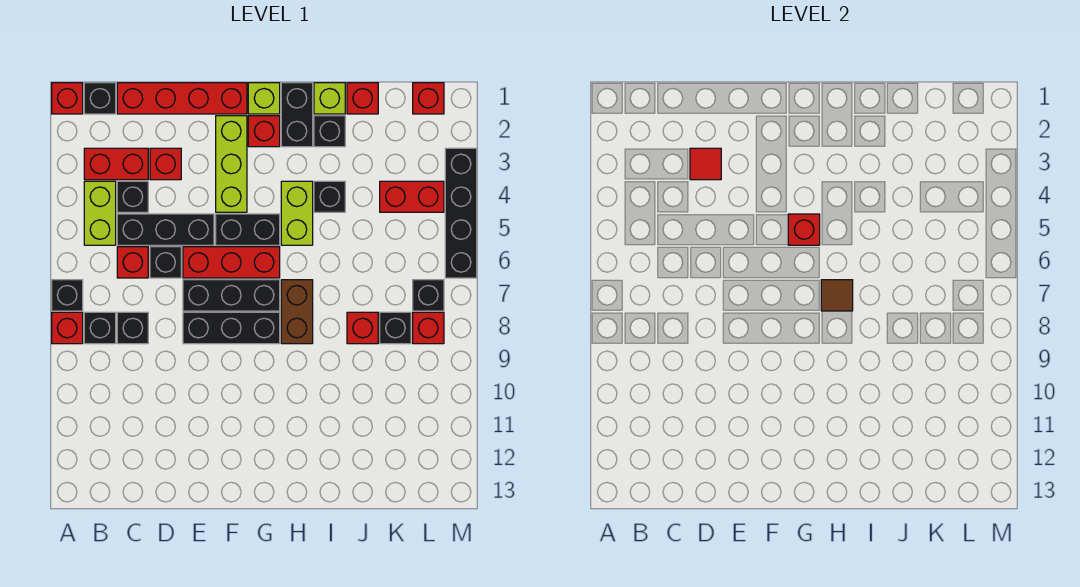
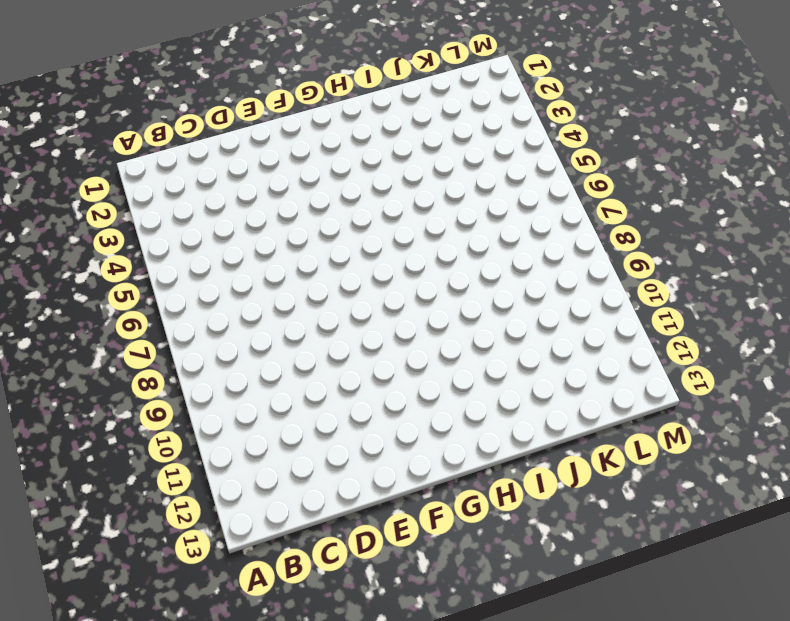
none -> red brick A1 level 1
none -> black brick A7 level 1
none -> red brick A8 level 1
none -> black brick B1 level 1

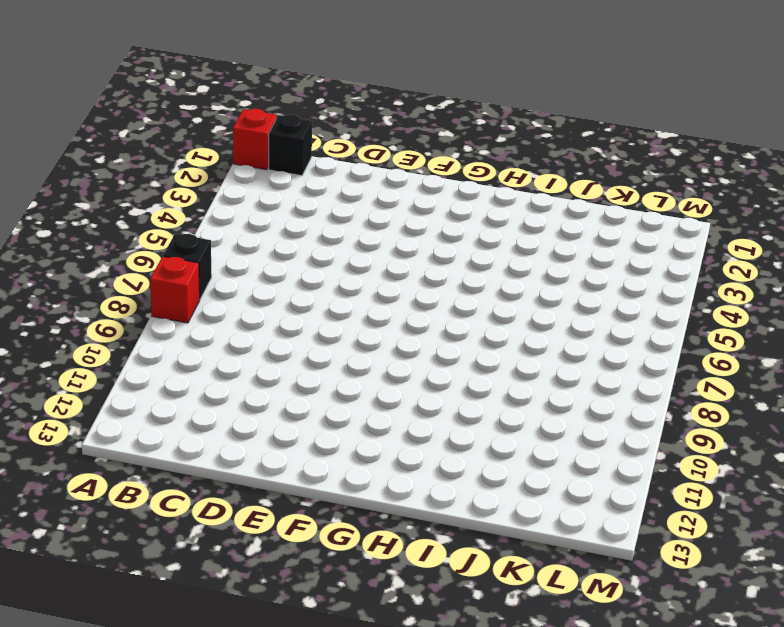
none -> red brick B3:C3 level 1
none -> lime brick B4:B5 level 1
none -> black brick B8 level 1
none -> red brick C1:F1 level 1

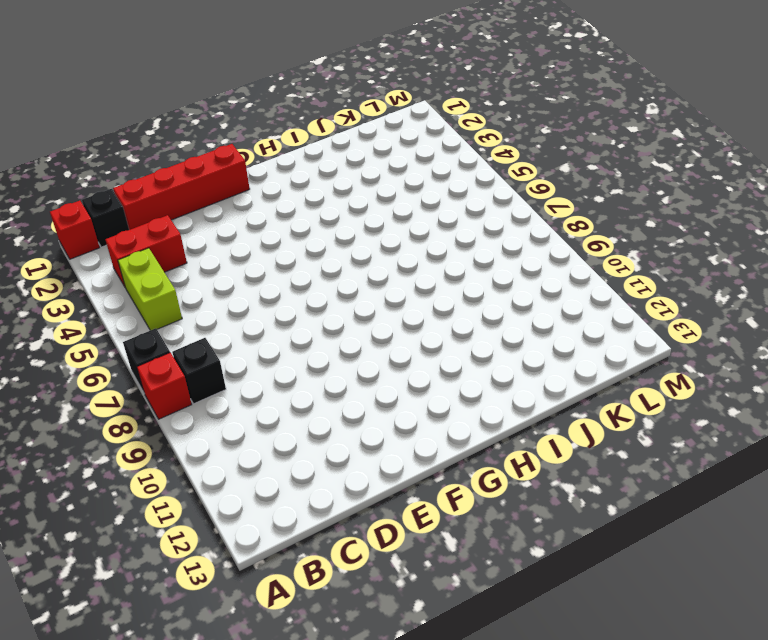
none -> black brick C4 level 1
none -> black brick C5:E5 level 1
none -> red brick C6 level 1
none -> black brick C8 level 1

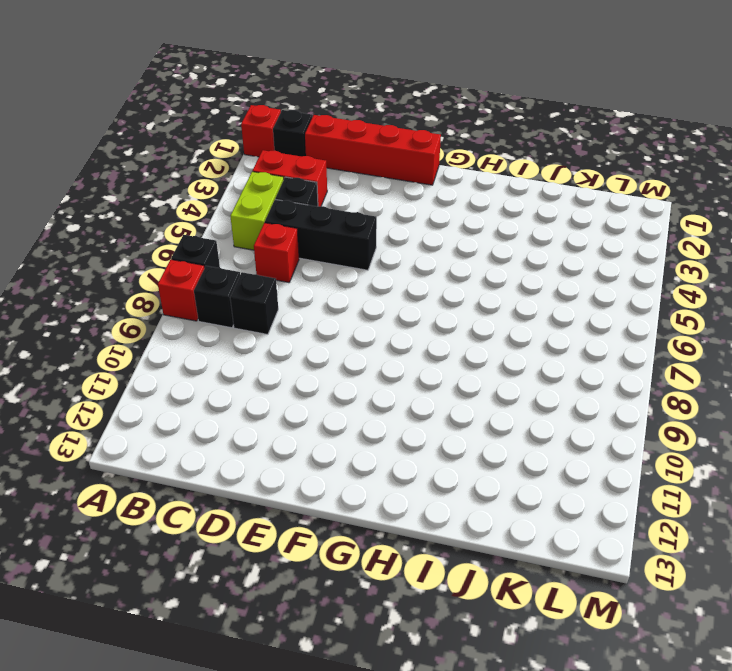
none -> red brick D3 level 1
none -> black brick D6 level 1
none -> red brick E6:G6 level 1
none -> black brick E7:G7 level 1

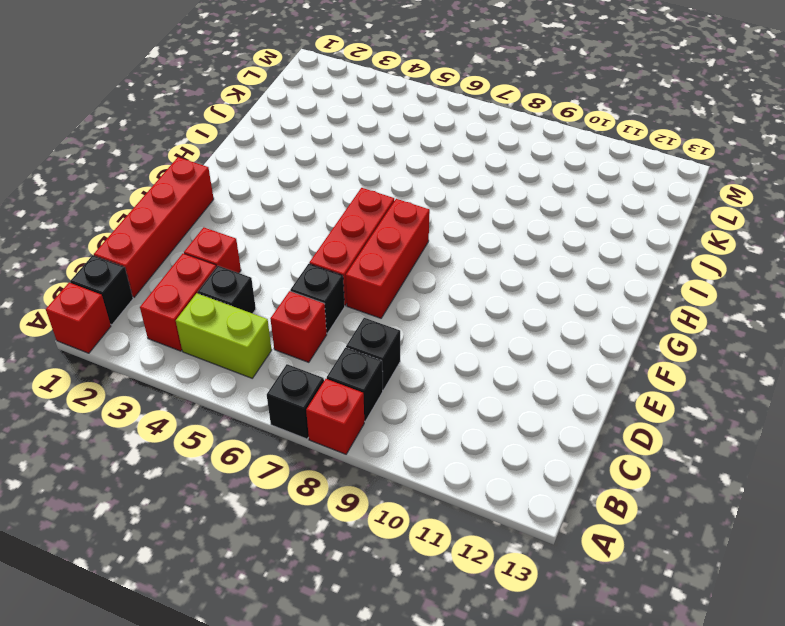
red brick E7:G7 level 1 -> black brick E7:G7 level 1
none -> black brick C5:E5 level 1
none -> black brick E8:G8 level 1
none -> lime brick F2:F4 level 1
none -> black brick F5:G5 level 1

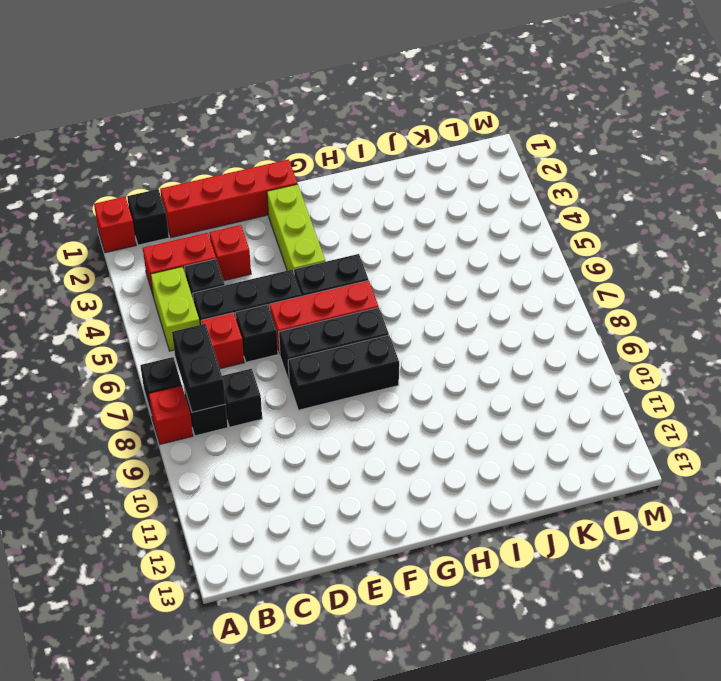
black brick B7:B8 level 2 -> black brick H1:H2 level 1
none -> lime brick G1 level 1
none -> red brick G2 level 1
none -> lime brick H4:H5 level 1
none -> brown brick H7:H8 level 1

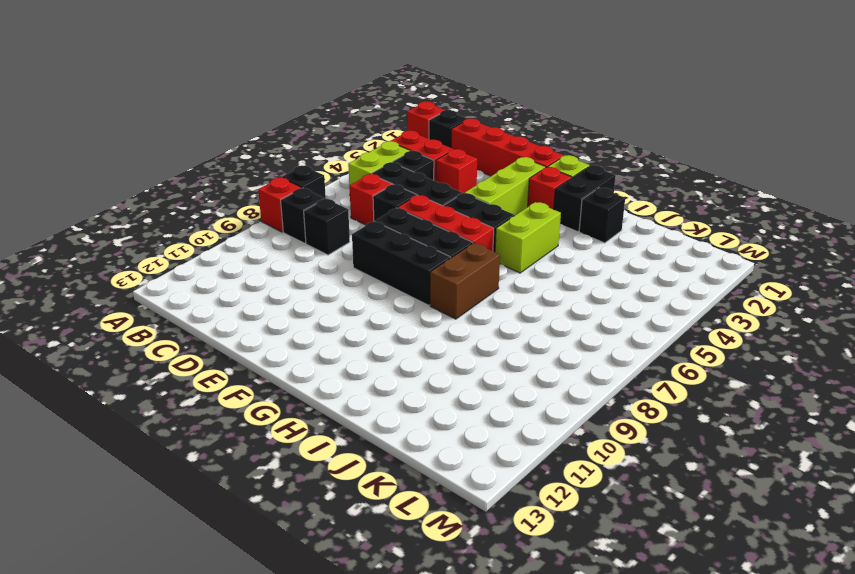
none -> lime brick I1 level 1
none -> black brick I4 level 1
none -> red brick J1 level 1
none -> red brick J8 level 1

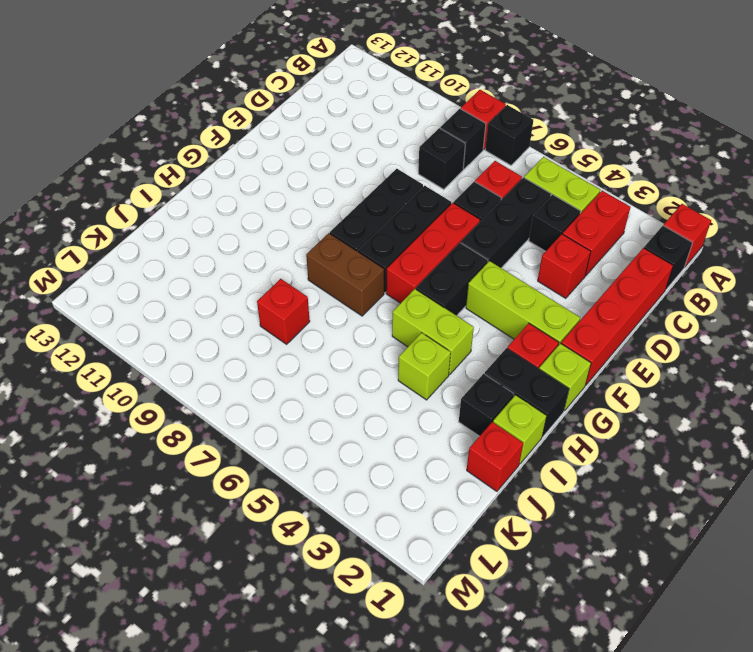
lime brick I4 level 1 -> black brick I4 level 1
none -> red brick K4:L4 level 1
none -> black brick K8 level 1
none -> red brick L1 level 1
none -> black brick L7 level 1

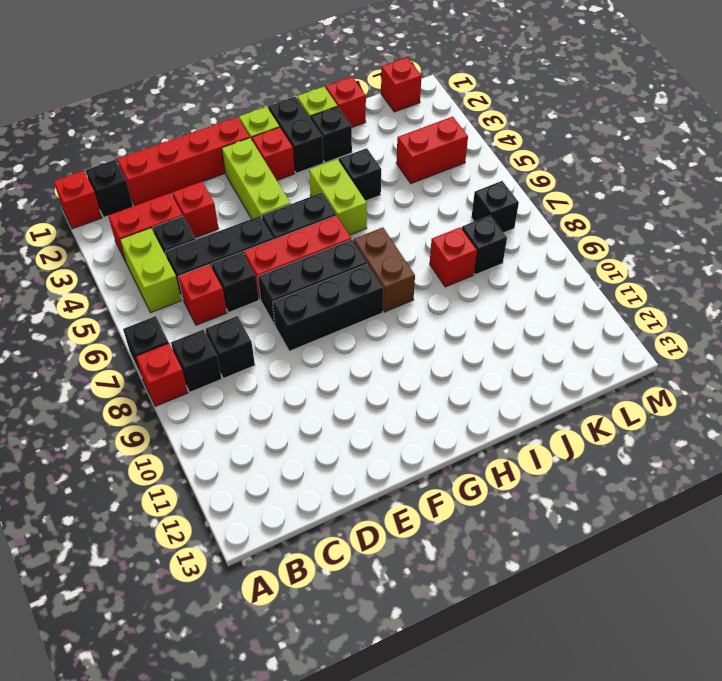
none -> red brick L8 level 1
none -> black brick M3:M6 level 1
none -> red tile D3 level 2
none -> red brick G5 level 2

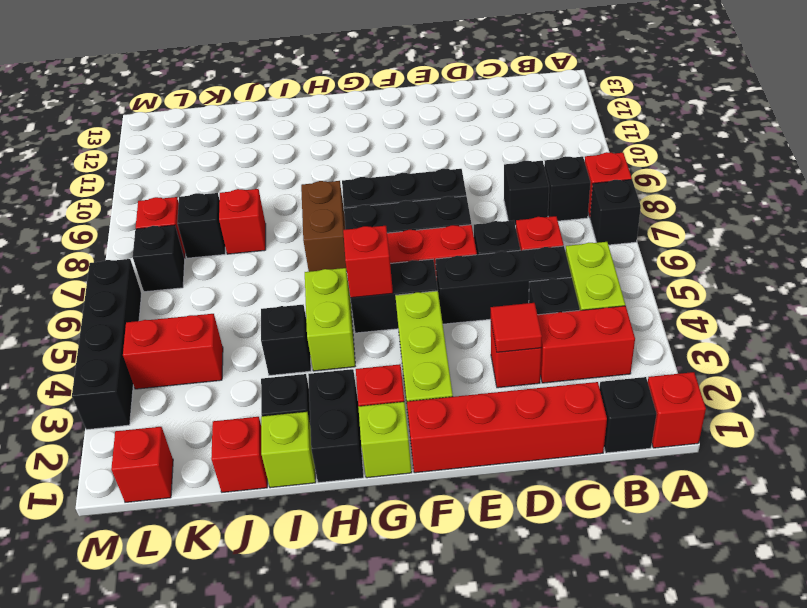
none -> brown tile H7 level 2

